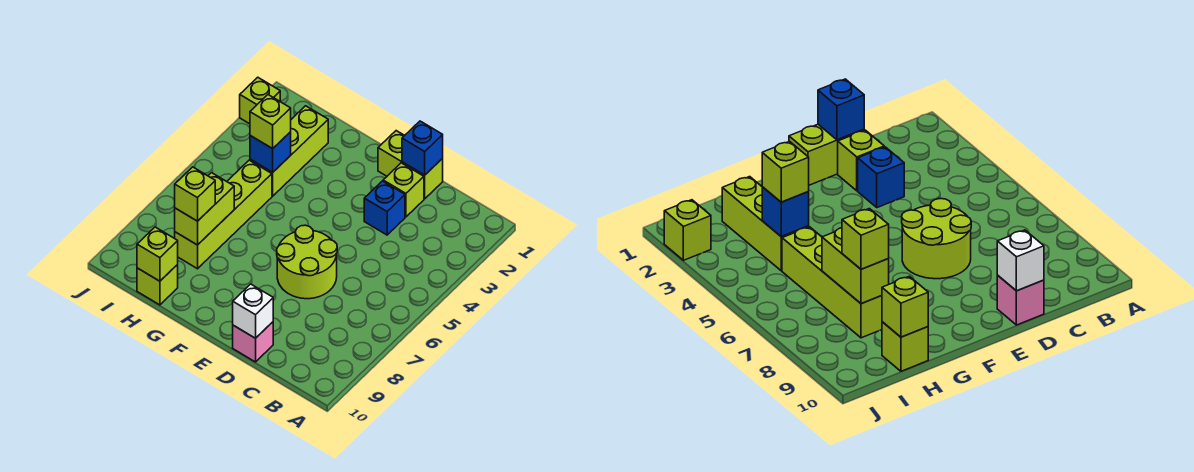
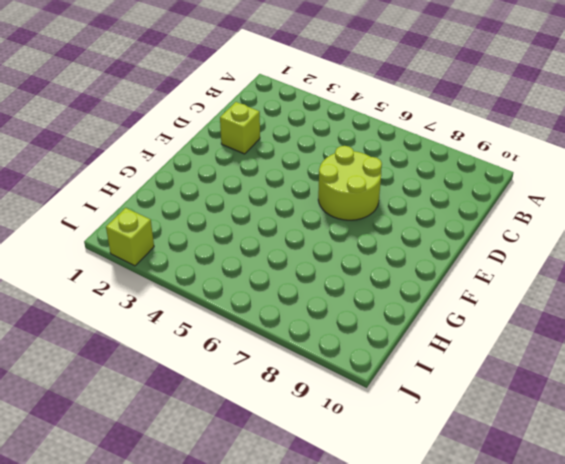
none -> lime brick D1:E1 level 1
none -> blue brick D3 level 1
none -> pink brick D10 level 1

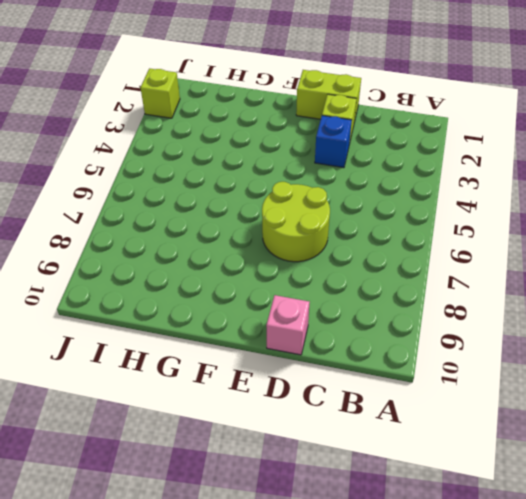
none -> lime brick H2:H4 level 1
none -> lime brick H5:H8 level 1
none -> lime brick H10 level 1

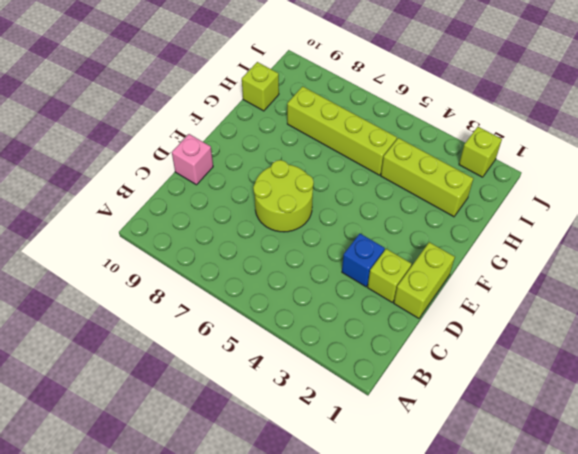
none -> blue brick D1 level 2
none -> white brick D10 level 2
none -> blue brick H4 level 2

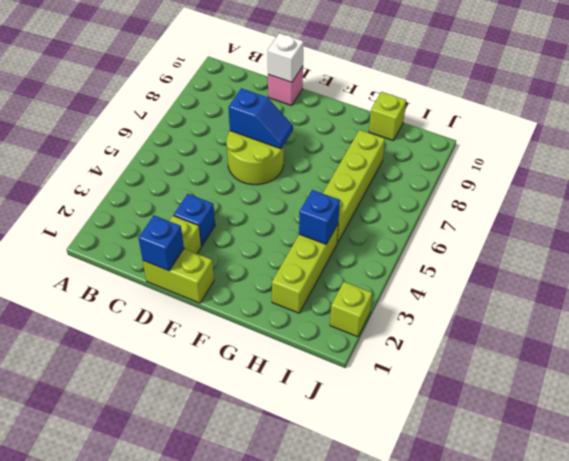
blue slope D7:E7 level 2 top D -> none
none -> lime brick H7:H8 level 2
none -> lime brick H10 level 2
none -> lime brick H4 level 3

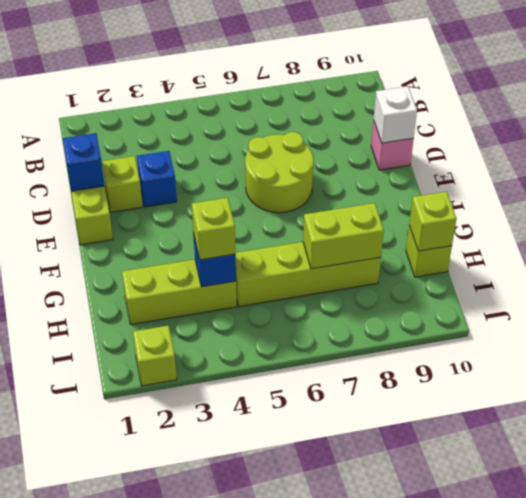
none -> lime brick H8 level 3

